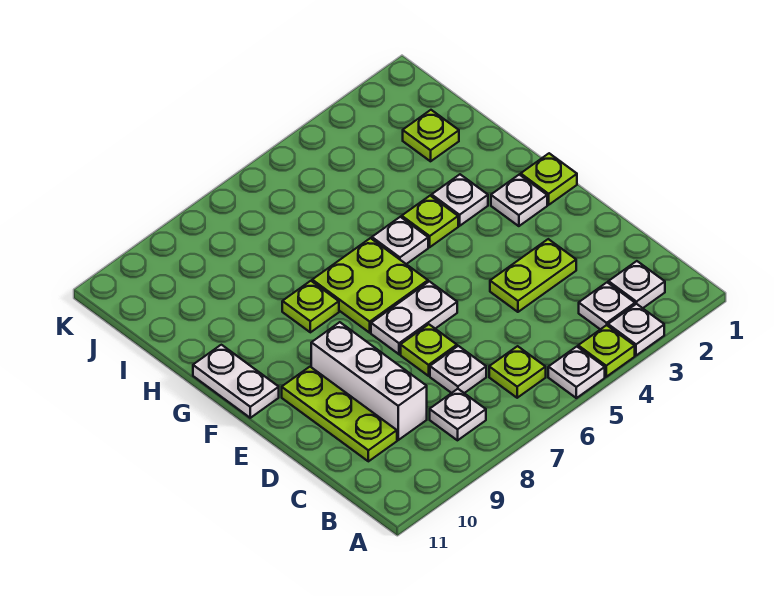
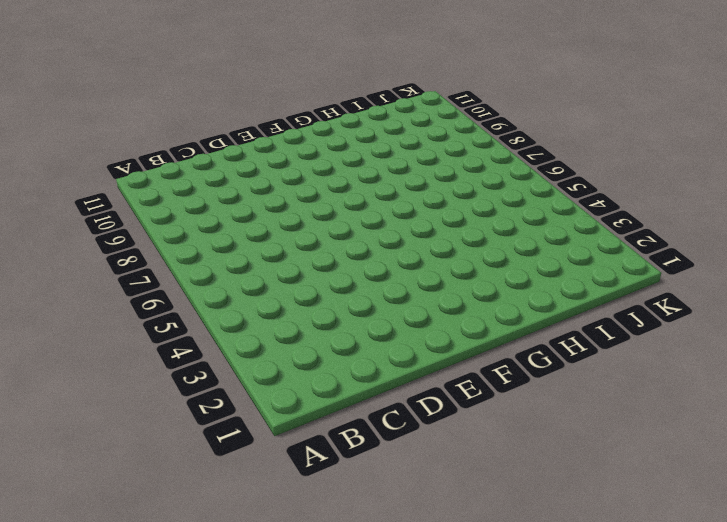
none -> white plate A3 level 1
none -> lime plate A4 level 1
none -> white plate A5 level 1

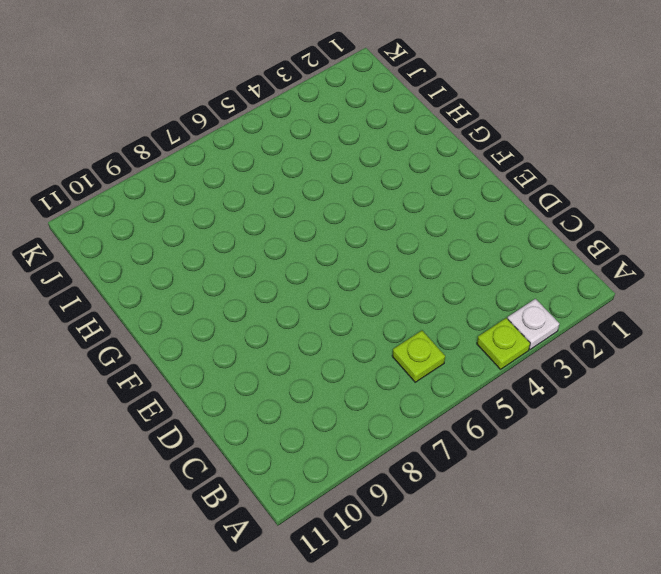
none -> white plate A5 level 1
none -> white plate B2 level 1
none -> white plate B3 level 1

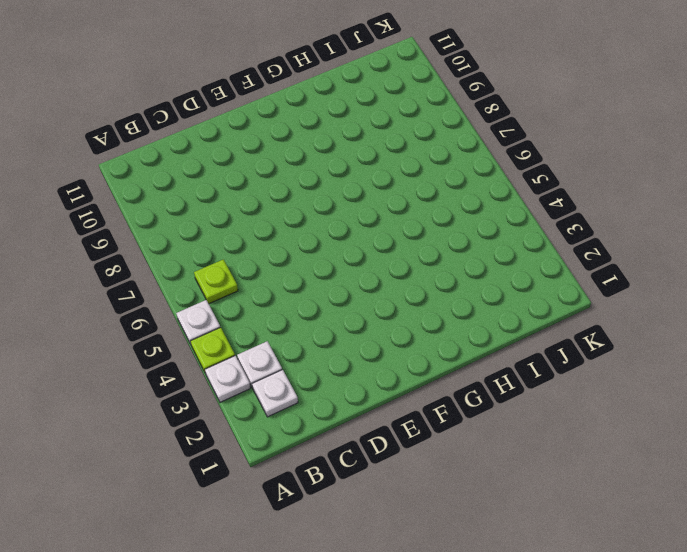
none -> white plate B8 level 1
none -> white plate C7 level 1
none -> white brick C9:E9 level 1

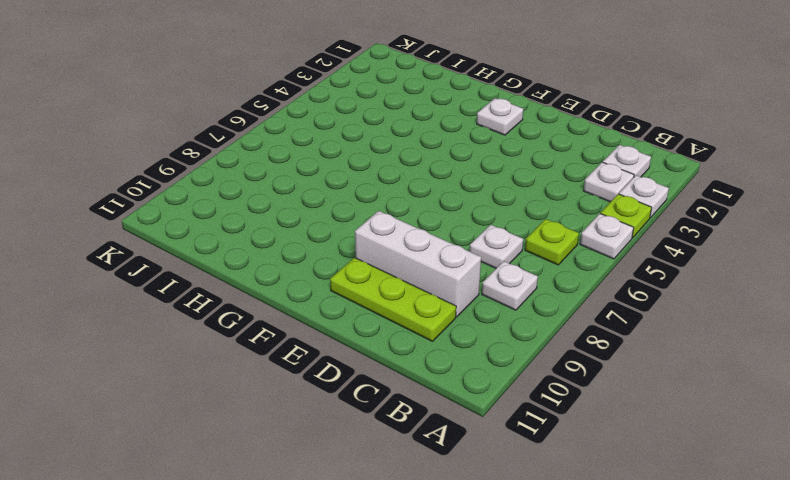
none -> lime plate D3:D4 level 1
none -> lime plate D7 level 1
none -> white plate E6:E7 level 1

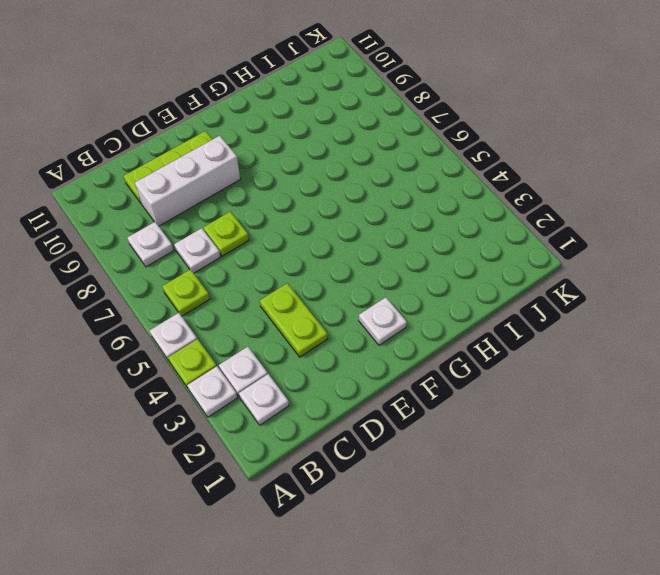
none -> white plate E6:E7 level 1
none -> lime plate F1 level 1
none -> lime plate F6:G7 level 1

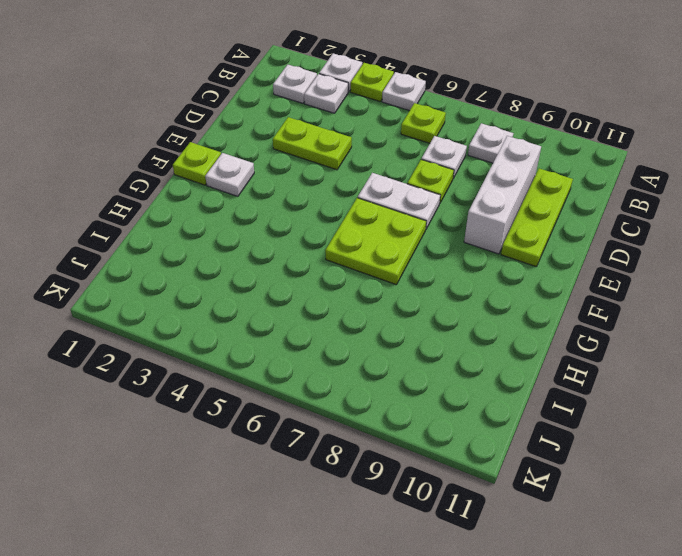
none -> white plate F11:G11 level 1
none -> white plate G3 level 1
none -> lime plate G4 level 1

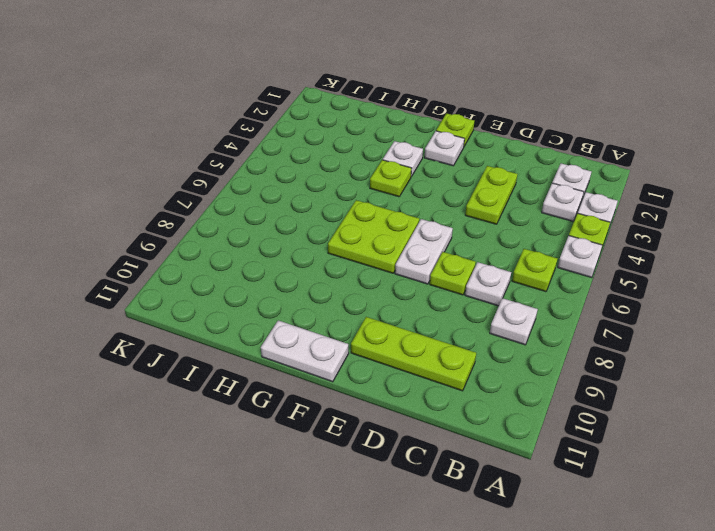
none -> white brick C9:E9 level 1
none -> white plate G5 level 1
none -> lime plate G8 level 1

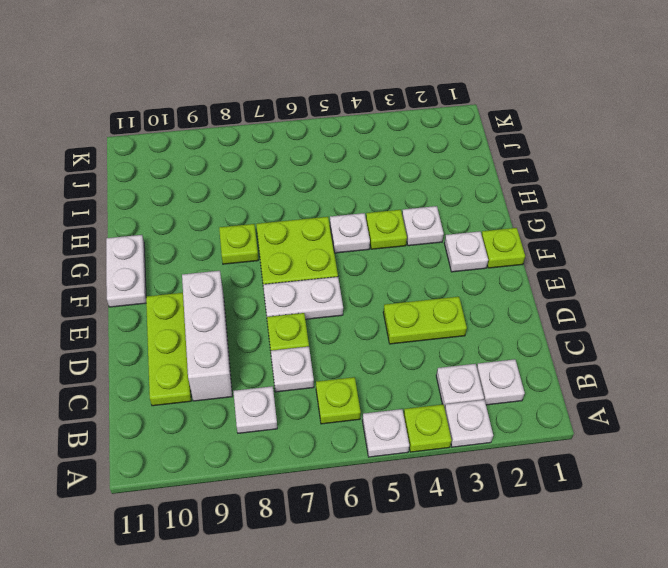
none -> lime plate I2 level 1

